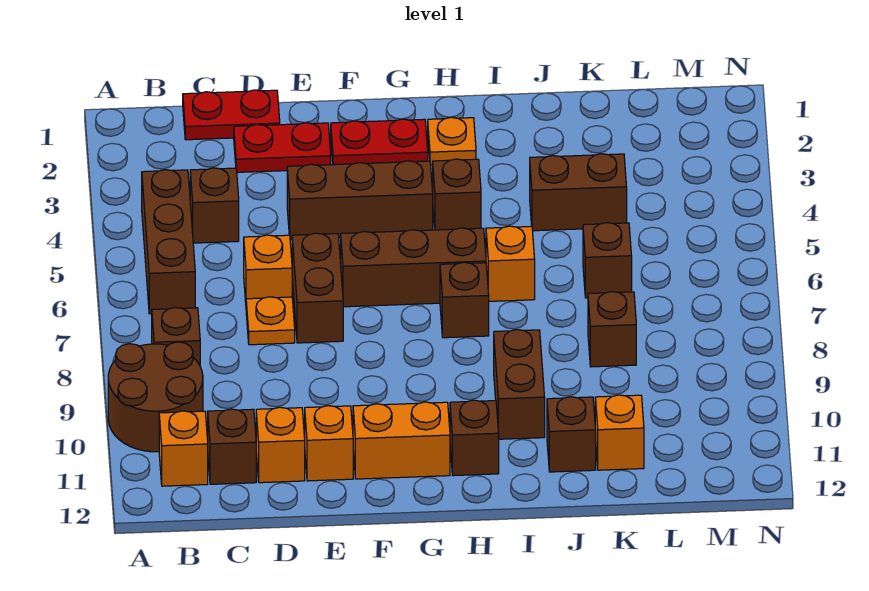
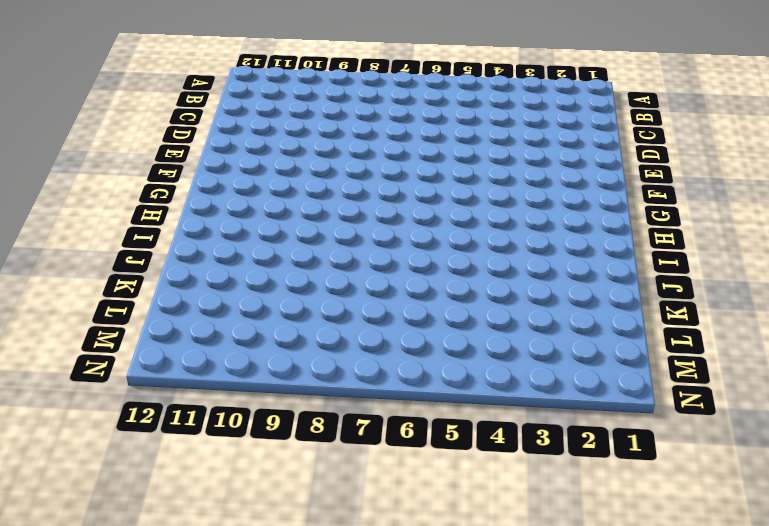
none -> brown round brick A9:B10 level 1
none -> brown brick B4:B6 level 1
none -> brown brick B8 level 1

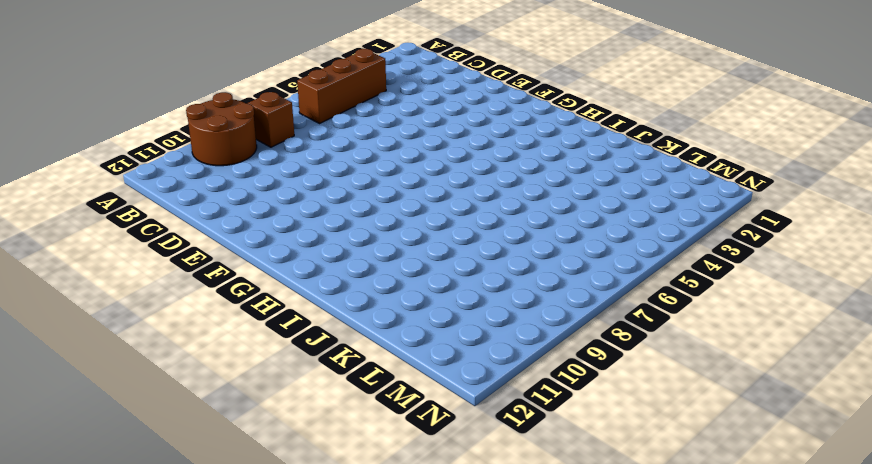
none -> orange brick B11 level 1
none -> red plate C1:D1 level 1
none -> brown brick C4 level 1

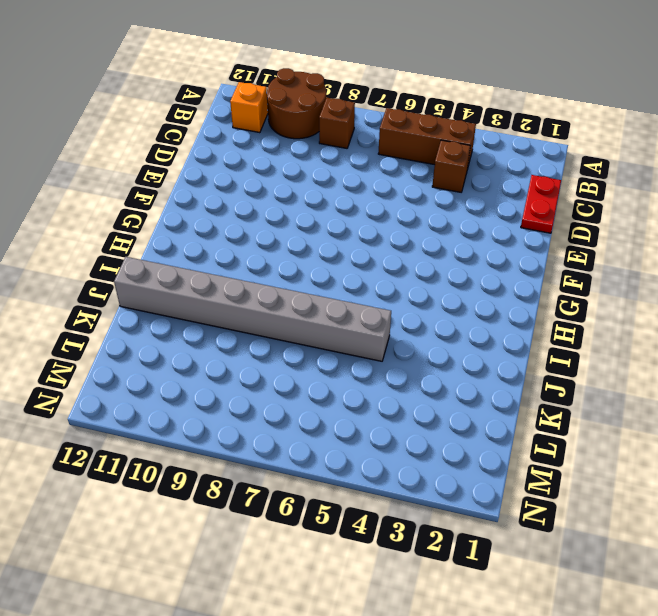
grey brick J5:J12 level 1 -> brown brick J11 level 1
none -> brown brick C11 level 1
none -> red plate D2:E2 level 1
none -> orange brick D6 level 1

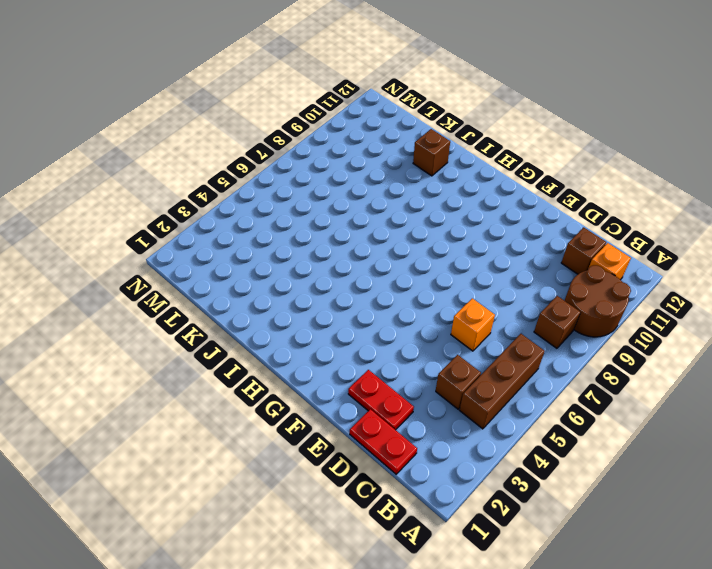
none -> orange plate D7 level 1
none -> orange brick D11 level 1
none -> brown brick E4:G4 level 1

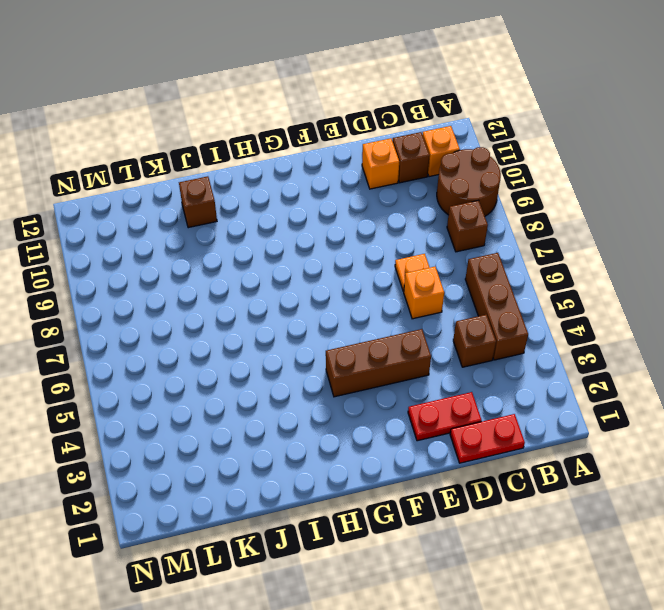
none -> brown brick E6:E7 level 1
none -> orange brick E11 level 1
none -> red plate F2:G2 level 1

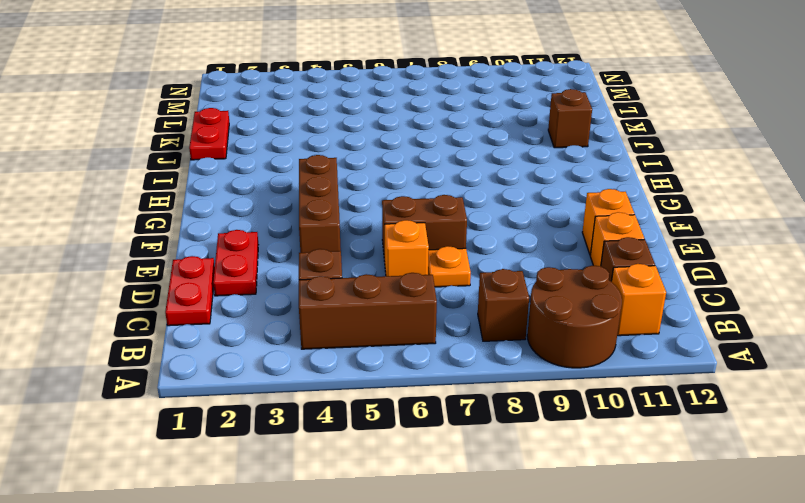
red plate J1:K1 level 1 -> red plate F2:G2 level 1
none -> brown brick F6:H6 level 1
none -> orange brick F11:G11 level 1
none -> orange plate H2 level 1

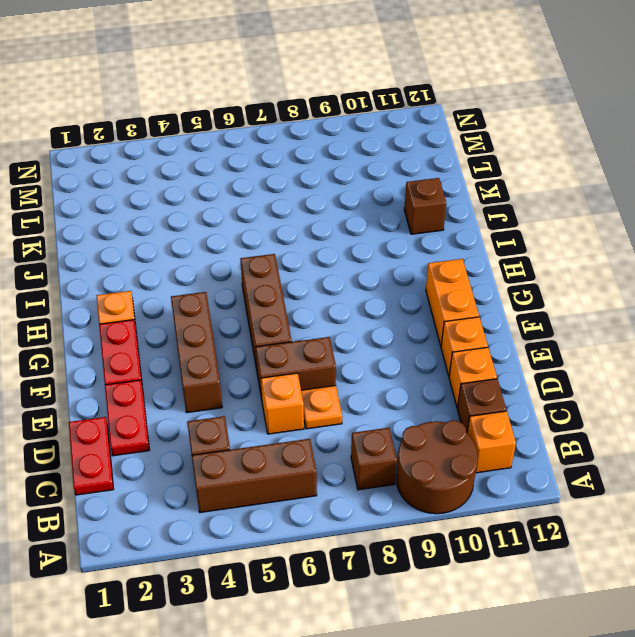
none -> brown brick H4 level 1
none -> brown brick H7 level 1
none -> brown brick H11 level 1

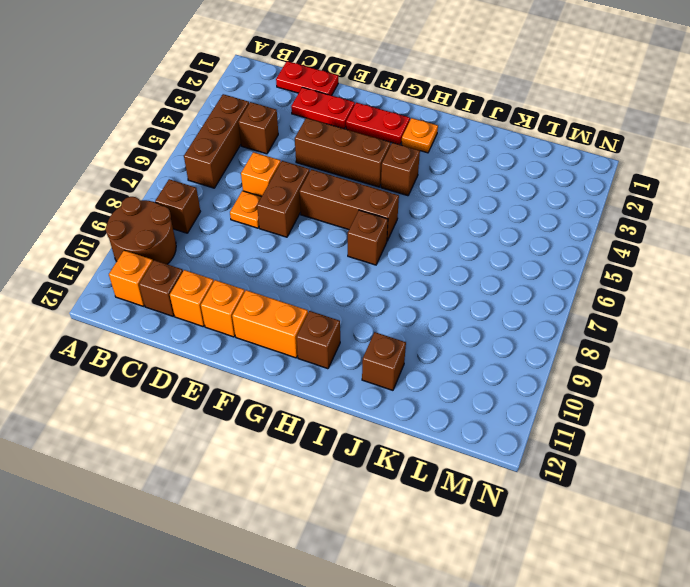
none -> orange brick I6 level 1
none -> brown brick I9:I10 level 1
none -> brown brick J4:K4 level 1

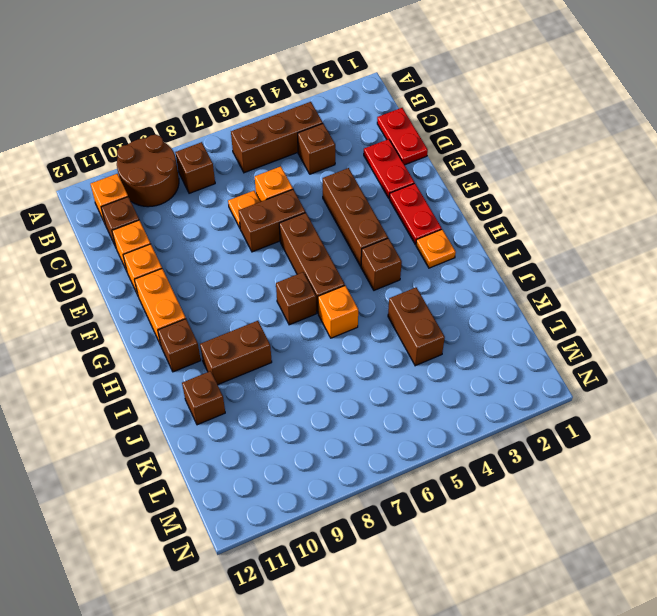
none -> brown brick K6 level 1
none -> brown brick K8 level 1
none -> orange brick K11 level 1

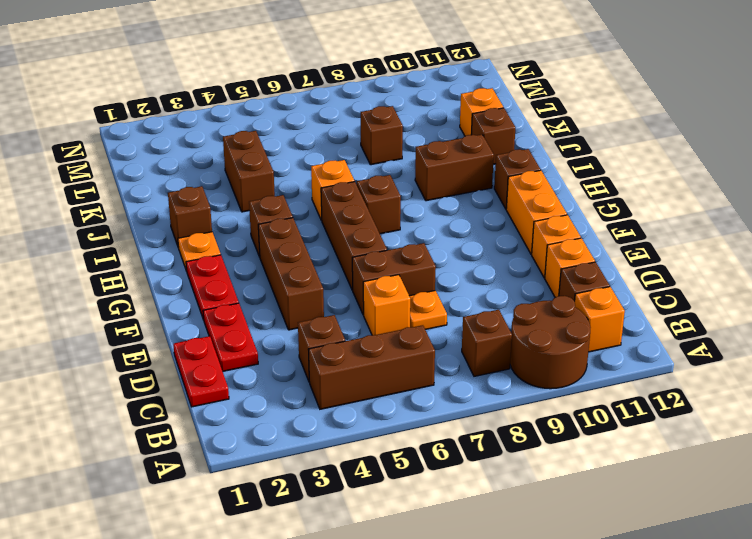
brown brick I2 level 1 -> brown brick K6 level 1

